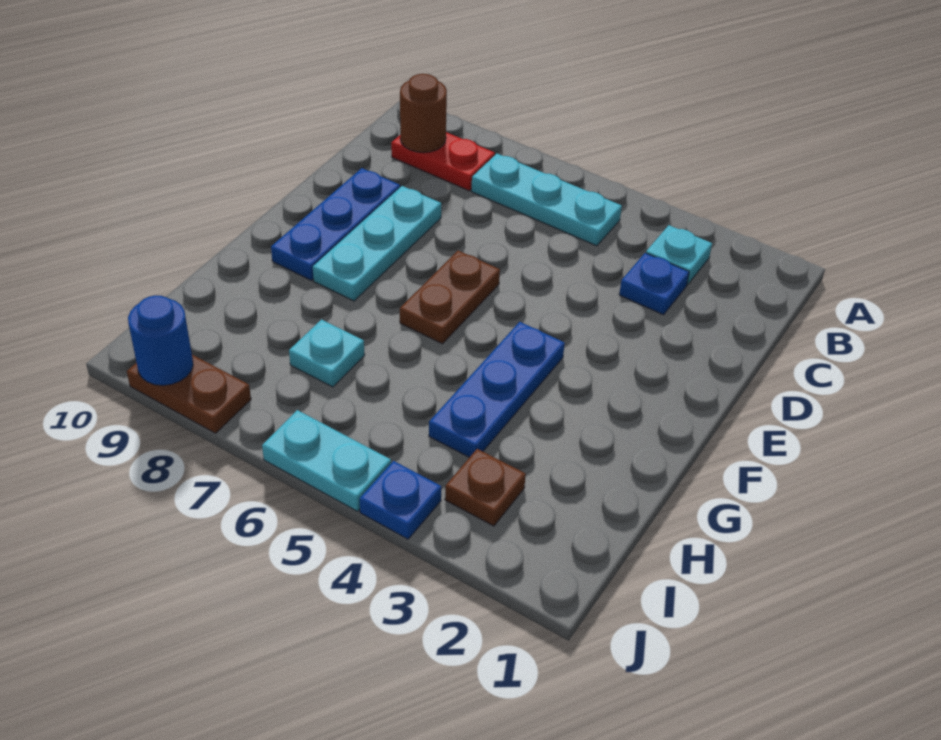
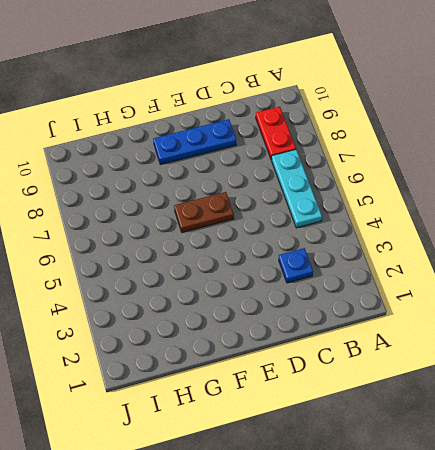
none -> cyan plate B3 level 1
none -> cyan plate D8:F8 level 1
none -> blue plate F4:H4 level 1

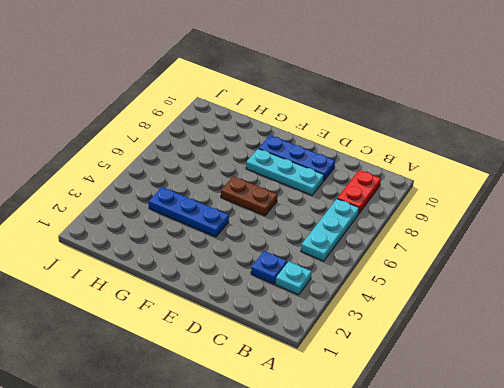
none -> cyan plate H7 level 1
none -> brown plate I3 level 1
none -> blue plate J4 level 1

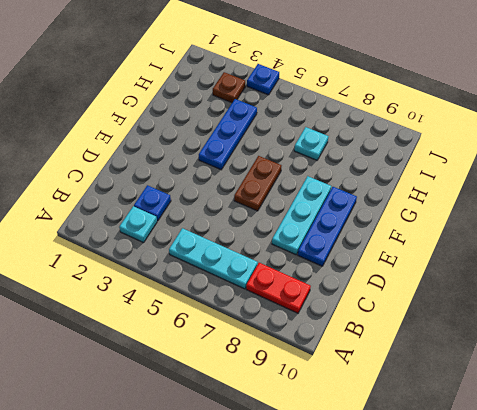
none -> cyan plate J5:J6 level 1
none -> brown plate J8:J9 level 1
none -> brown round brick B9 level 2

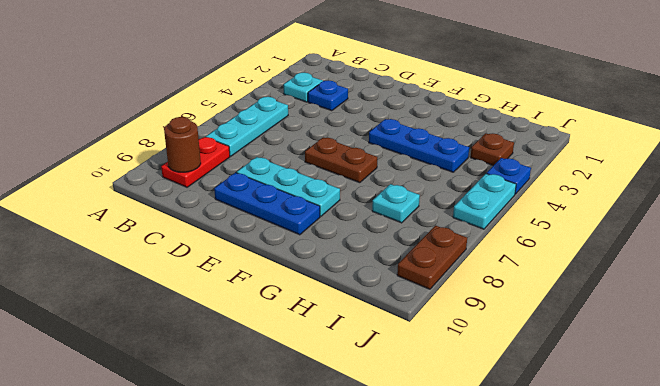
none -> blue round brick J9 level 2

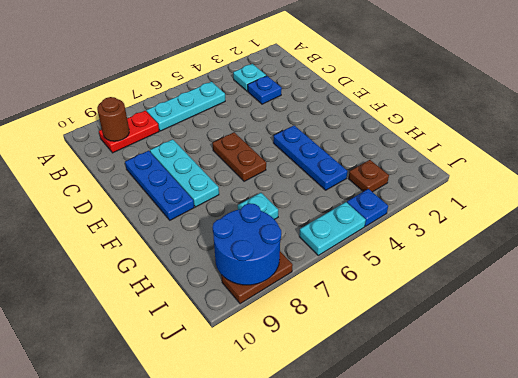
blue round brick I8:J9 level 2 -> blue round brick J9 level 2

